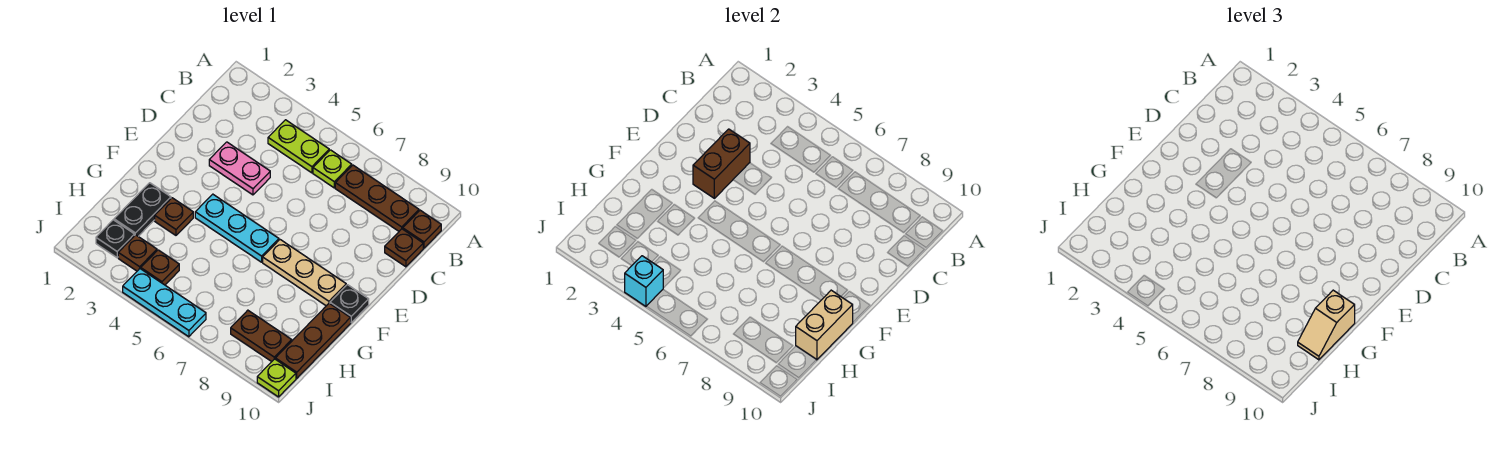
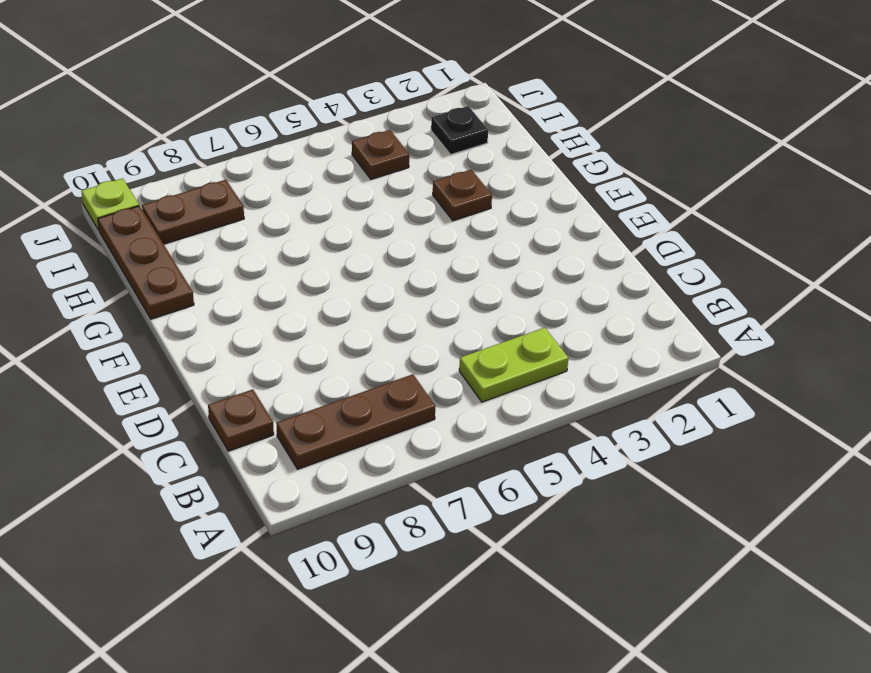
none -> lime plate B6 level 1
none -> brown plate B10 level 1
none -> pink plate D3:D4 level 1

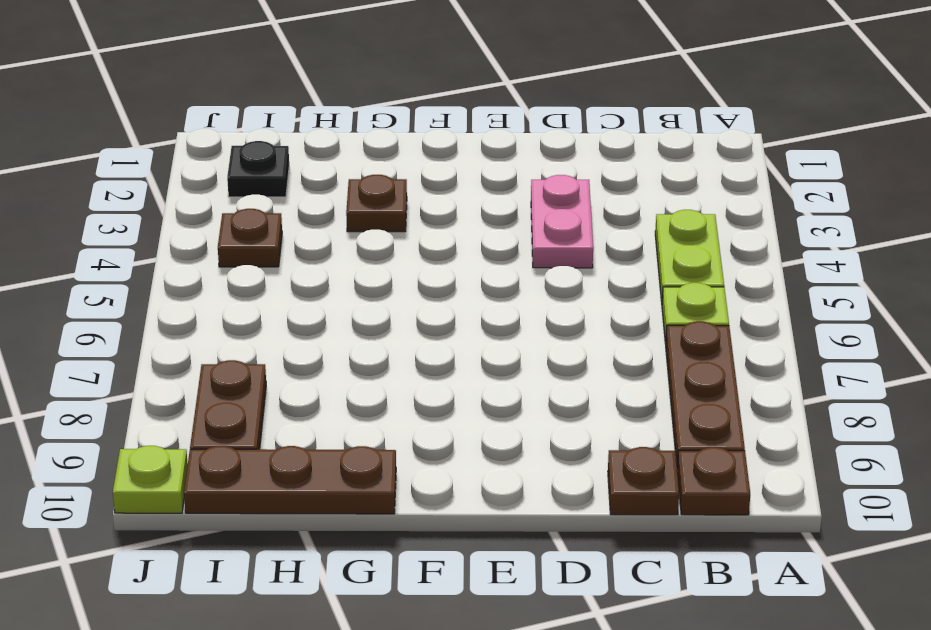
none -> cyan plate F4:F6 level 1
none -> tan plate F7:F9 level 1
none -> black plate F10 level 1

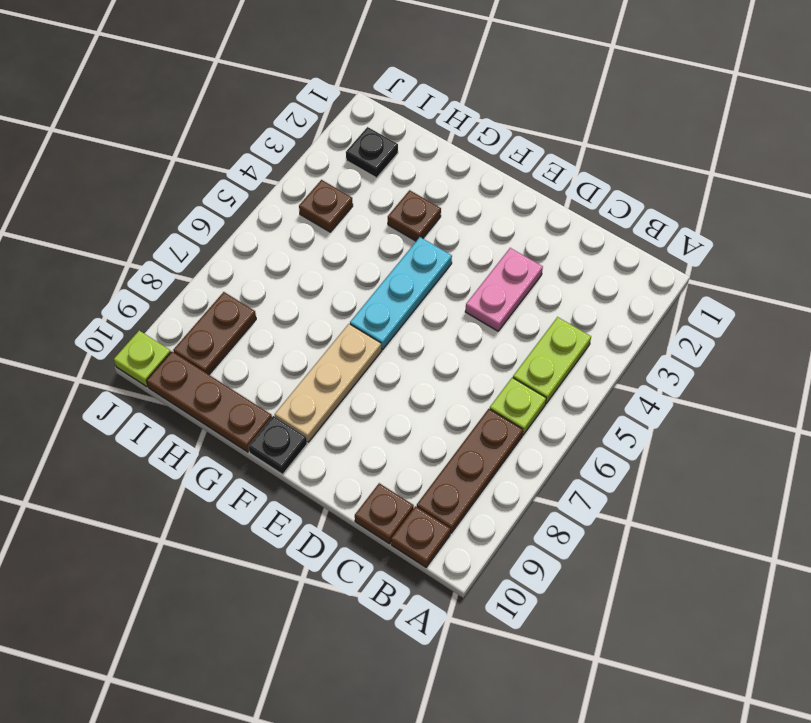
none -> black plate G2:H2 level 1
none -> brown plate I3 level 1
none -> cyan plate J4:J6 level 1

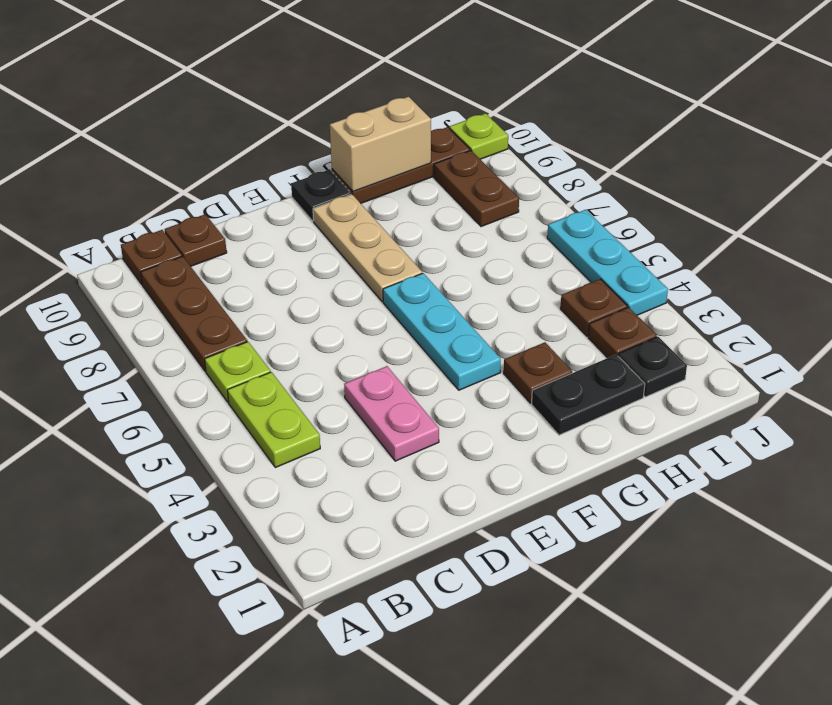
none -> brown brick D3:E3 level 2
none -> cyan brick J4 level 2
none -> tan slope G10:H10 level 3 top G

